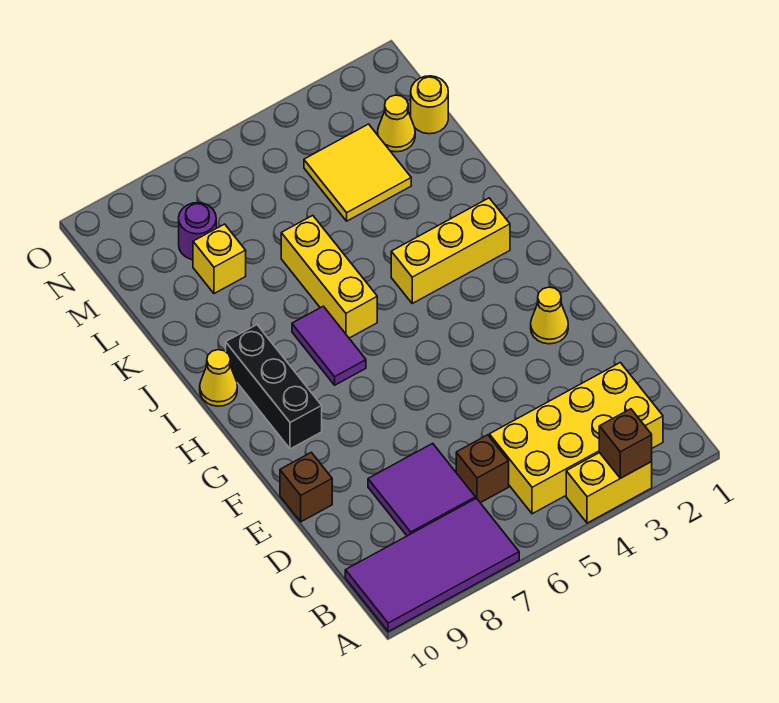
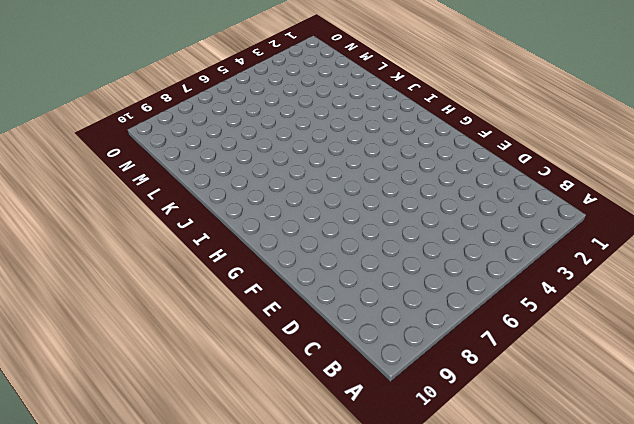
none -> yellow brick A3:A4 level 1
none -> purple tile A7:B10 level 1
none -> yellow brick B2:C5 level 1

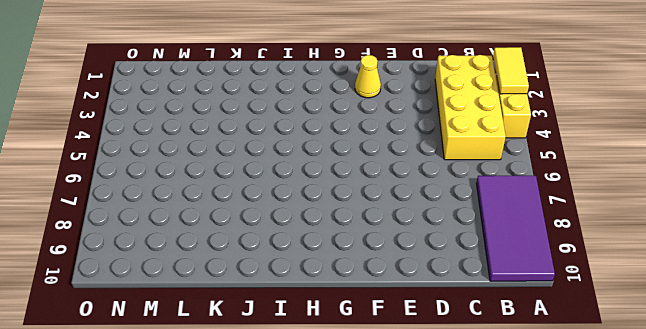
yellow tile A2:A3 level 2 -> brown brick A3 level 2
none -> brown brick C6 level 1
none -> purple tile C7:D8 level 1
none -> brown brick E10 level 1

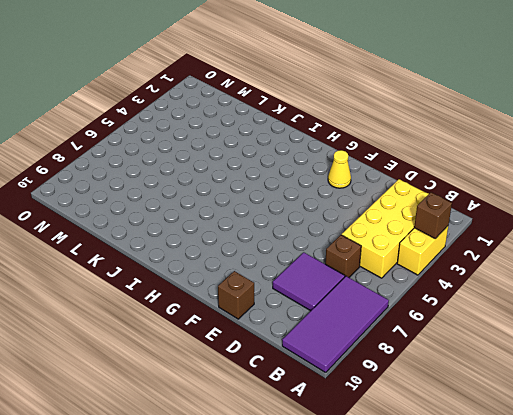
none -> black brick G9:I9 level 1
none -> purple tile H7:I7 level 1
none -> yellow brick I2:I4 level 1

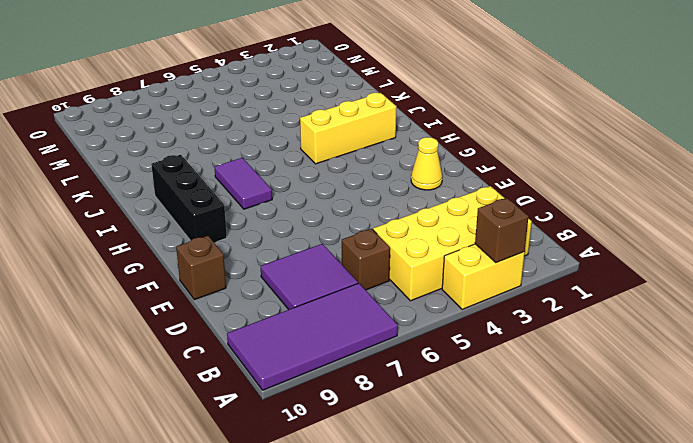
none -> yellow brick I6:K6 level 1
none -> yellow cone I10 level 1
none -> yellow tile L3:M4 level 1

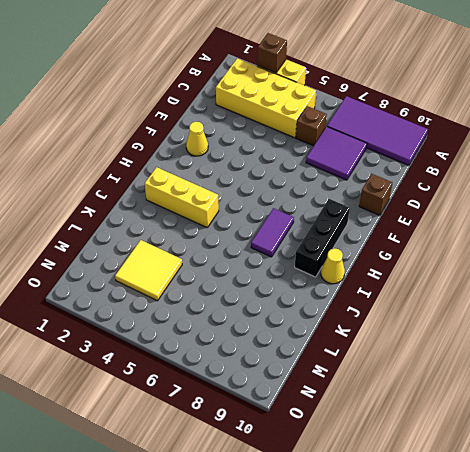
none -> yellow brick I6:K6 level 1
none -> yellow brick L8 level 1
none -> yellow round brick M1 level 1

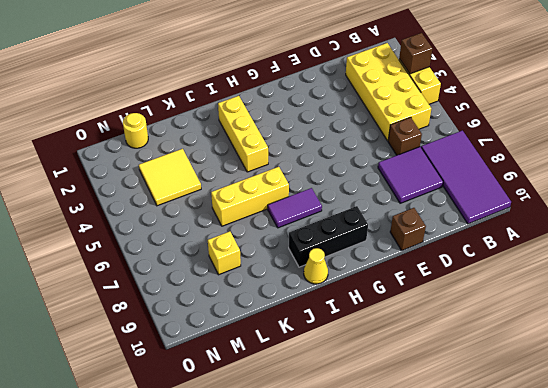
none -> yellow cone F2 level 1
none -> yellow cone M2 level 1
none -> purple round brick M8 level 1

